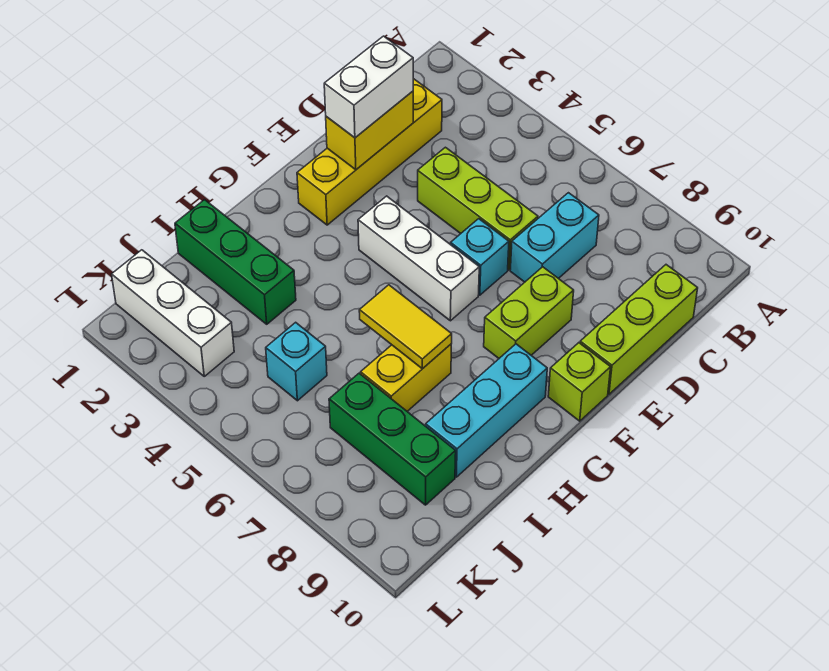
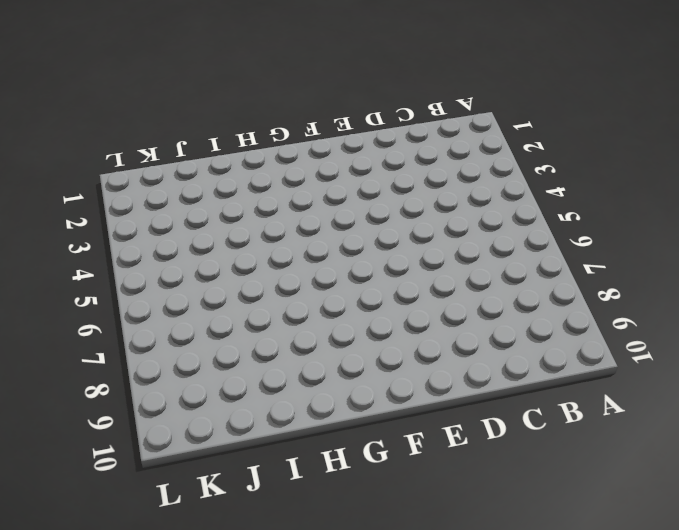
none -> yellow brick C2:F2 level 1
none -> cyan brick C7:D7 level 1
none -> lime brick C10:E10 level 1

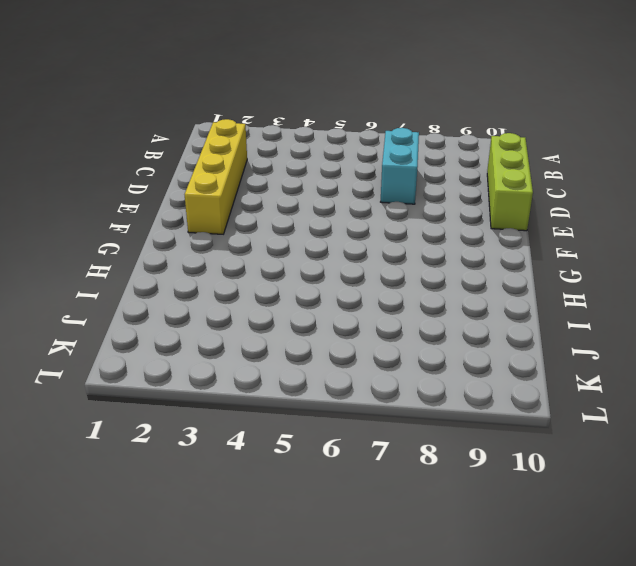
none -> lime brick D4:D6 level 1
none -> cyan brick E6 level 1
none -> lime brick E8:F8 level 1

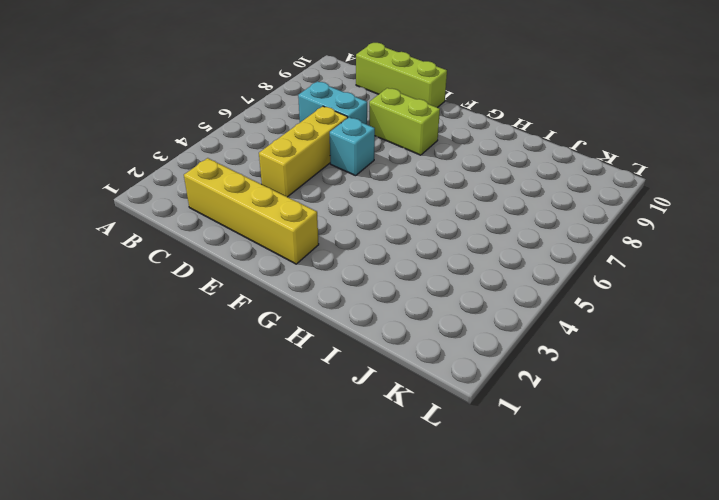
yellow brick D4:D6 level 1 -> lime brick D4:D6 level 1
none -> white brick F4:F6 level 1
none -> lime brick F10 level 1
none -> cyan brick G9:I9 level 1

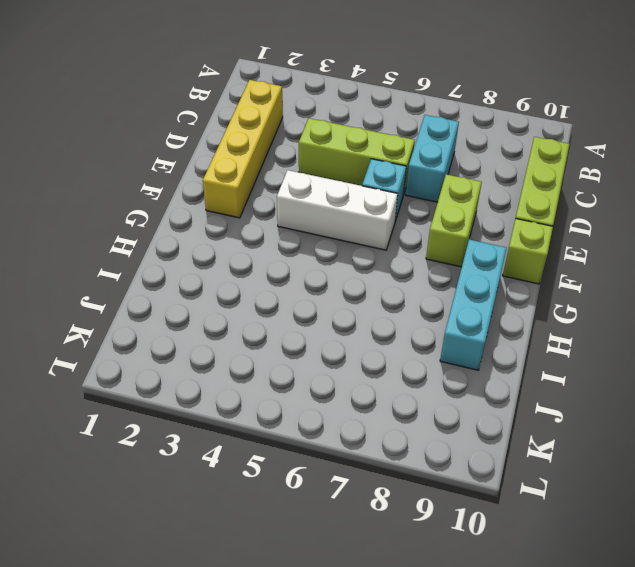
none -> yellow brick H7:I7 level 1
none -> green brick I1:I3 level 1
none -> cyan brick J5 level 1

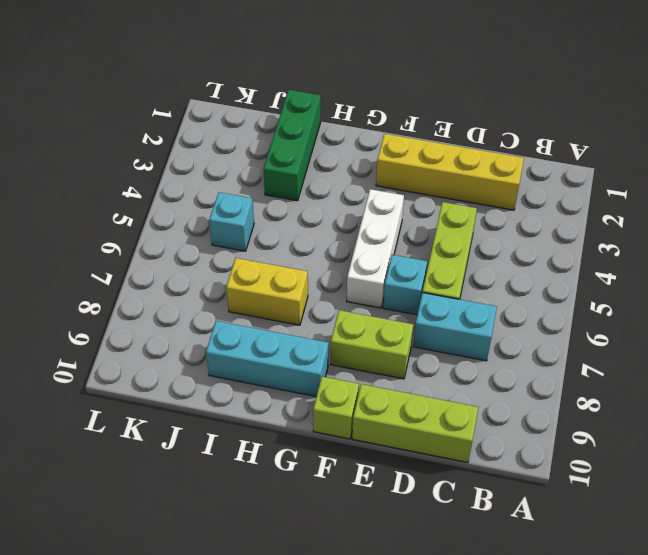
none -> green brick J7:J9 level 1
none -> white brick K1:K3 level 1
none -> yellow brick D2:E2 level 2

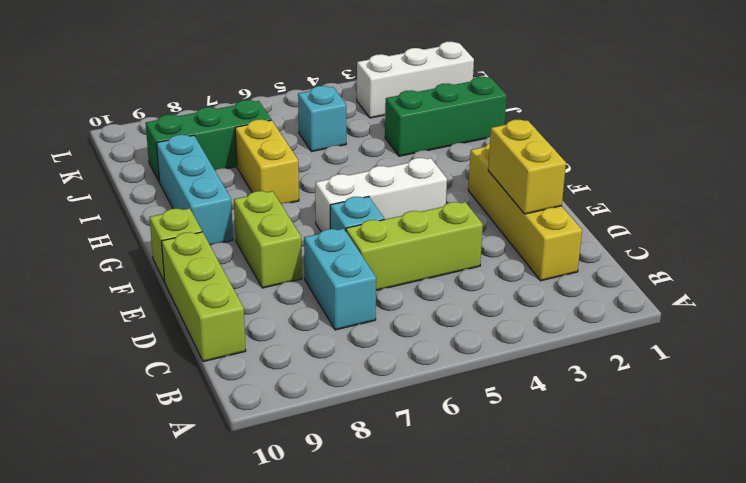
none -> yellow tile H6:H7 level 2
none -> white brick D2:E2 level 3

